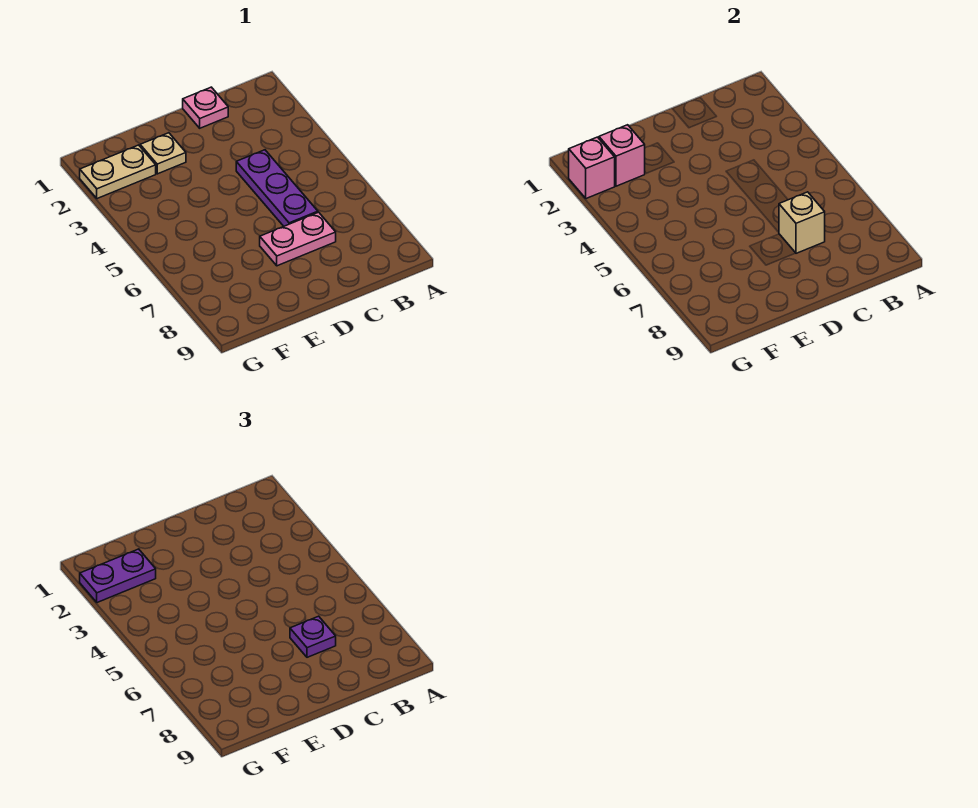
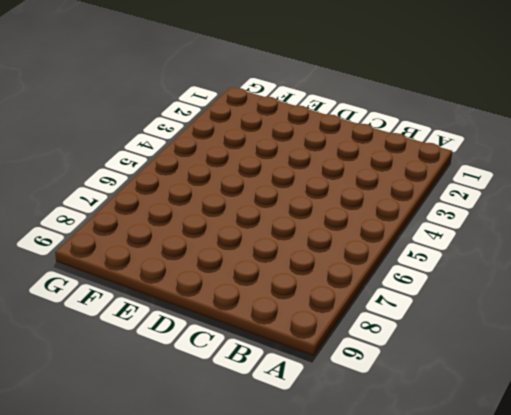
none -> pink plate C1 level 1
none -> purple plate C4:C6 level 1

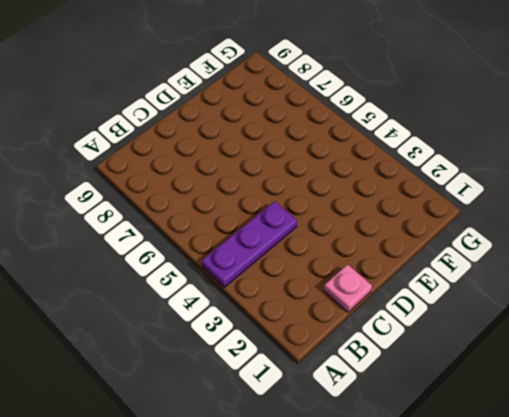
purple plate A4:C4 level 1 -> purple plate C4:C6 level 1
none -> pink plate C7:D7 level 1
none -> tan plate E2 level 1

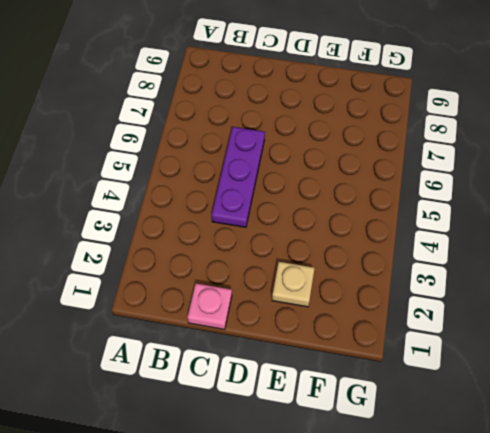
none -> pink plate C7:D7 level 1
none -> tan plate F2:G2 level 1

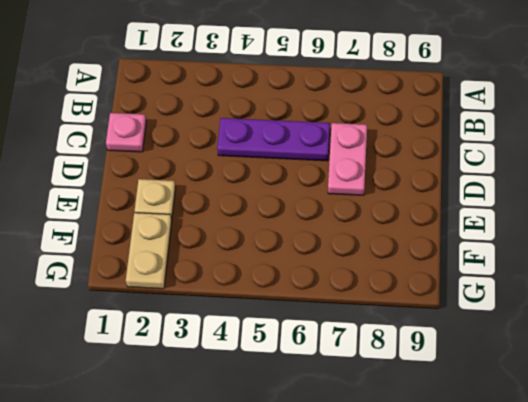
none -> tan brick C7 level 2
none -> pink brick F2 level 2

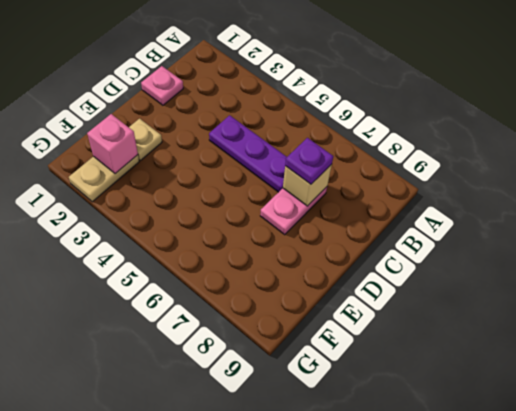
none -> pink brick G2 level 2
none -> purple plate F2:G2 level 3

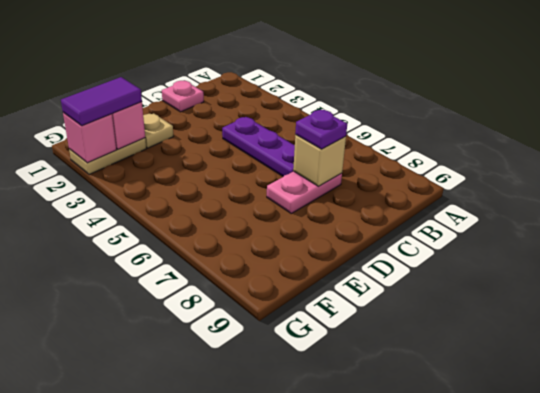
purple tile F2:G2 level 3 -> purple plate F2:G2 level 3

